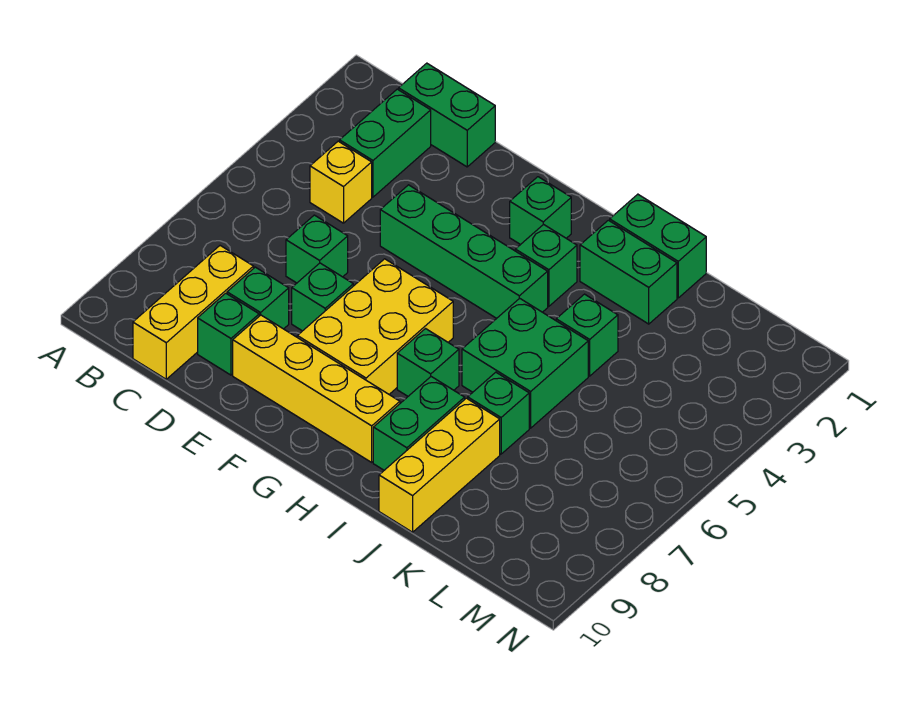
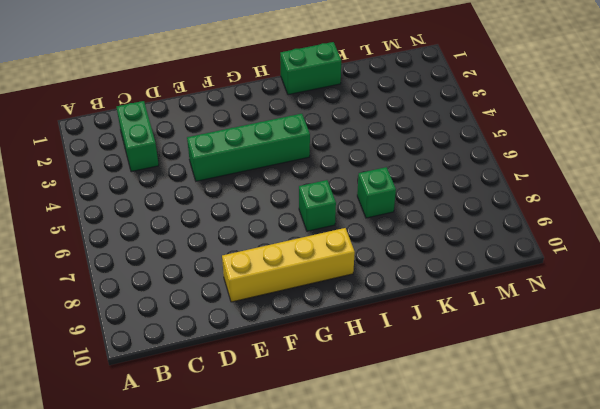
none -> green brick C1:D1 level 1
none -> yellow brick C4 level 1
none -> yellow brick C8:C10 level 1

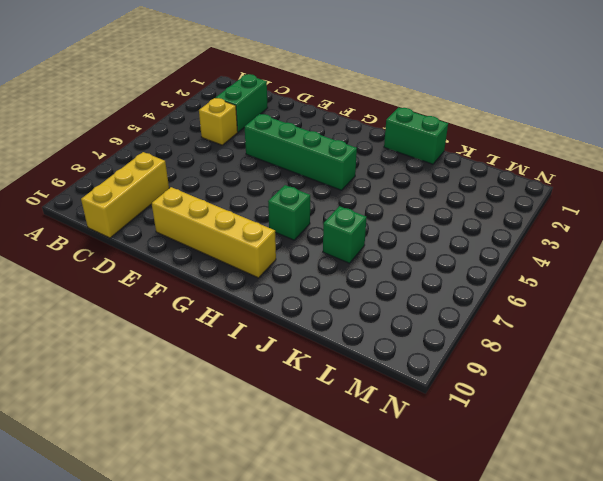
none -> green brick C1:D1 level 1
none -> green brick D6 level 1
none -> green brick D8 level 1

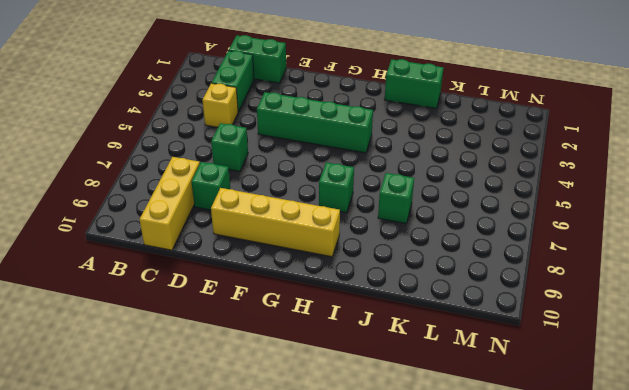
none -> green brick D9 level 1
none -> green brick E7 level 1
none -> yellow brick F6:G8 level 1

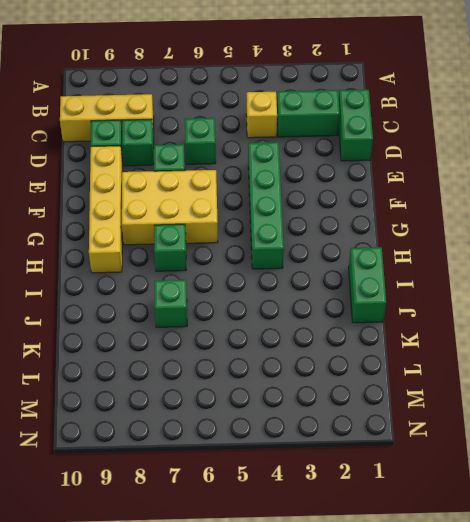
none -> green brick G2 level 1
none -> green brick H3 level 1
none -> green brick I2:J2 level 1

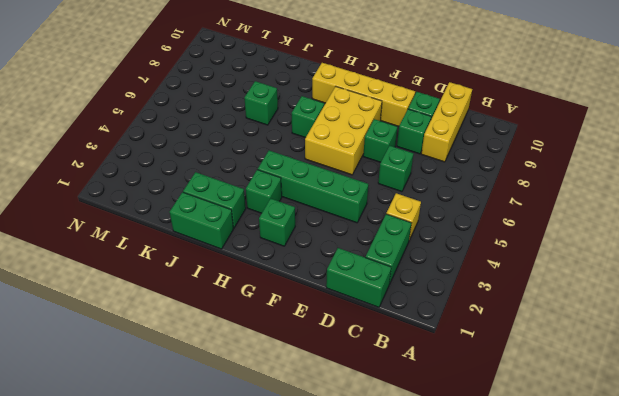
none -> green brick I5:J6 level 1
none -> green brick I8:I9 level 1
none -> green brick J4 level 1

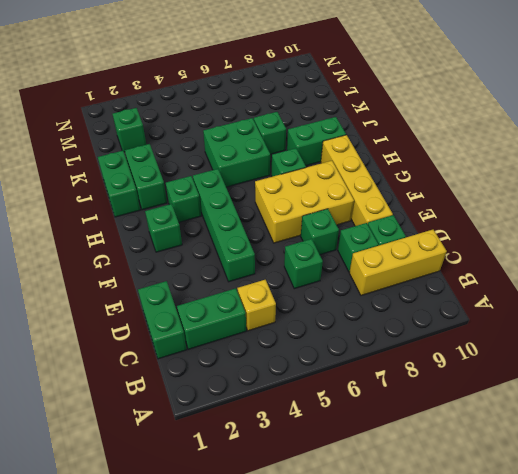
green brick L2 level 1 -> green brick J4 level 1
none -> yellow brick J8:J10 level 1

